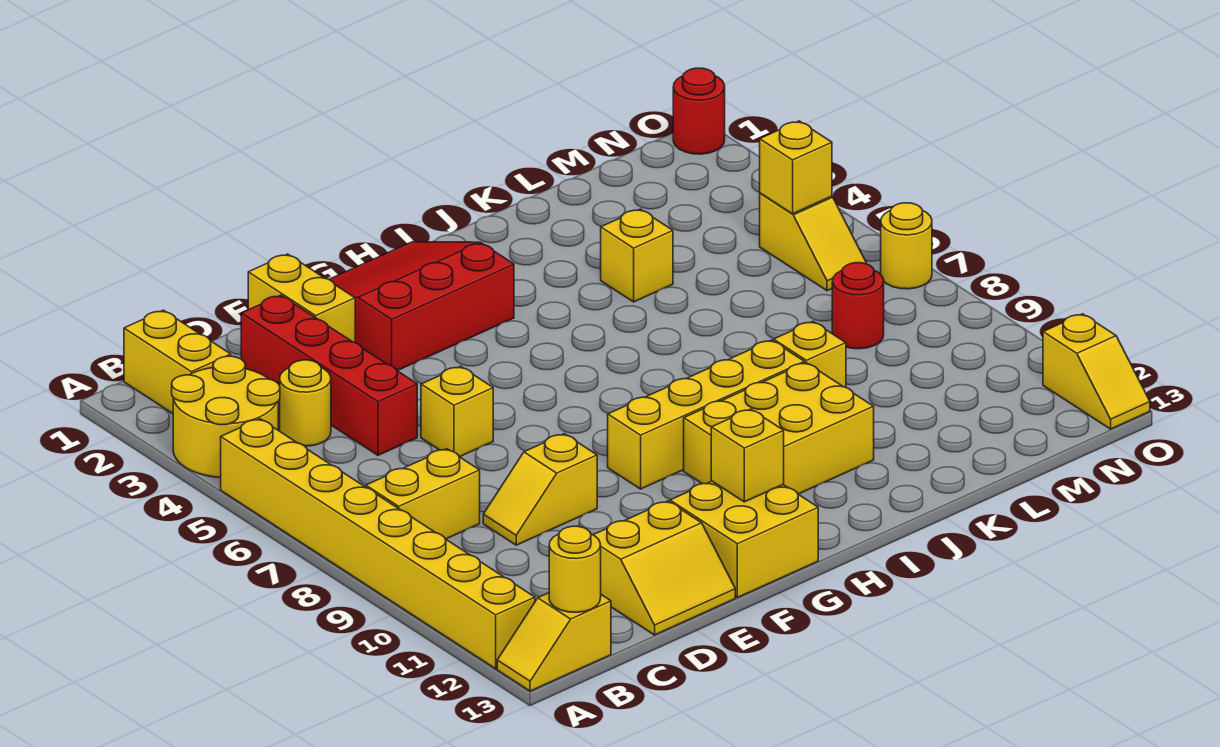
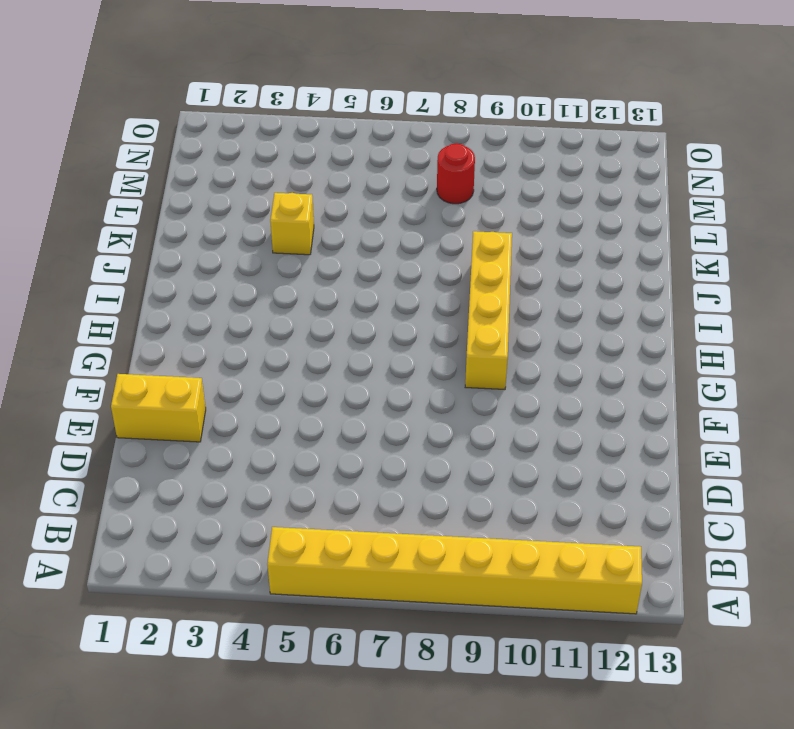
none -> yellow round brick A3:B4 level 1
none -> yellow slope A13:B13 level 1 top B
none -> yellow brick B1:B2 level 1

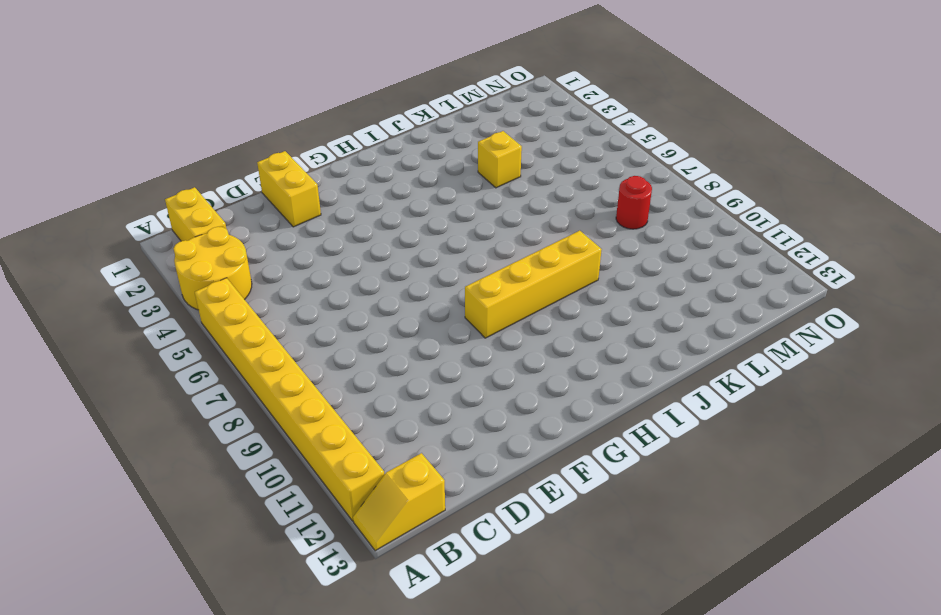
none -> yellow brick B8:C8 level 1
none -> yellow round brick C4 level 1
none -> red brick D2:D5 level 1

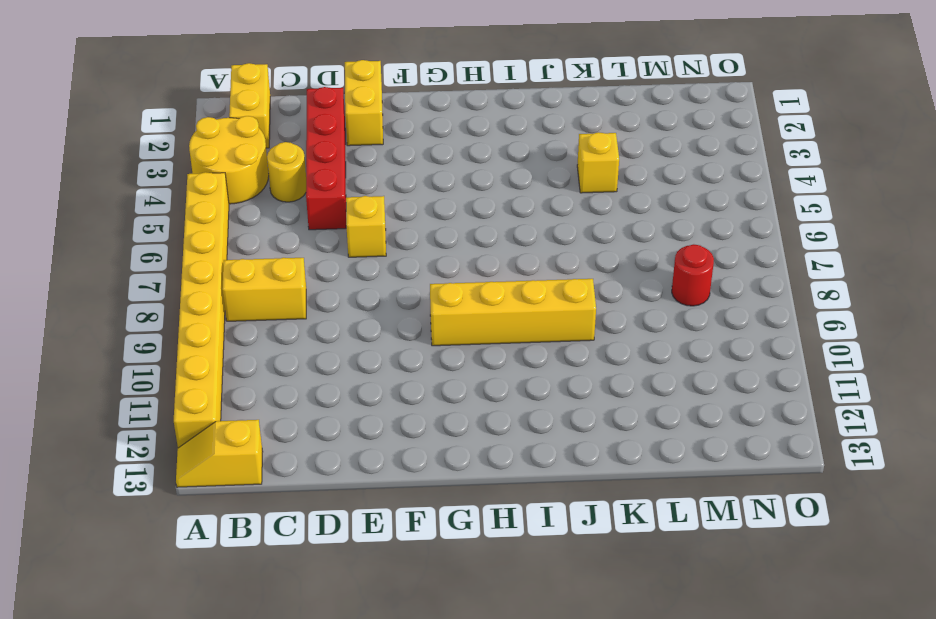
none -> yellow slope D9:E9 level 1 top E
none -> yellow slope D12:E13 level 1 top 12
none -> red slope F1:H3 level 1 top 3

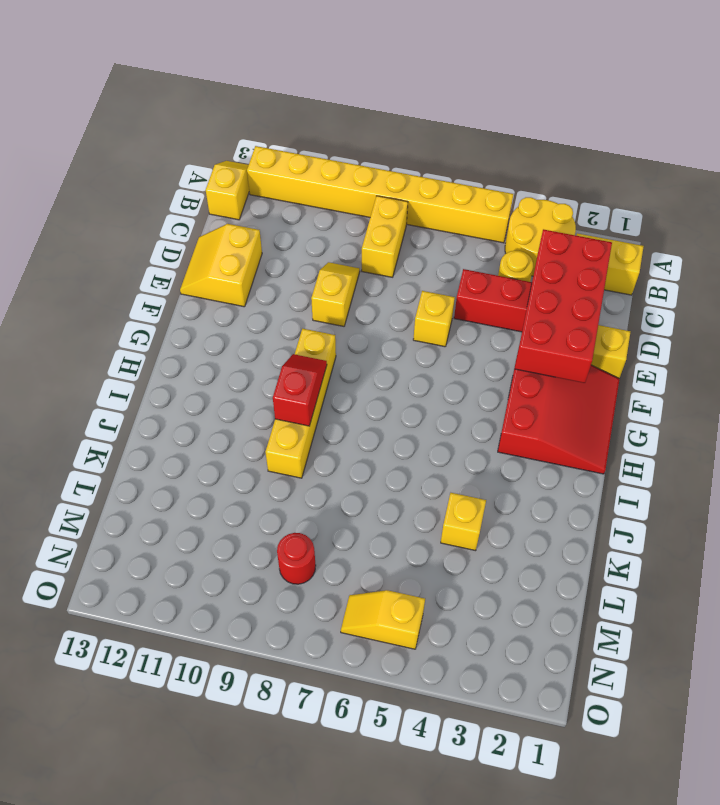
red brick C2:F3 level 2 -> none
red slope H9:I9 level 2 top I -> none
none -> yellow brick F12:G13 level 1
none -> yellow brick H10:J11 level 1
none -> yellow brick K9 level 1

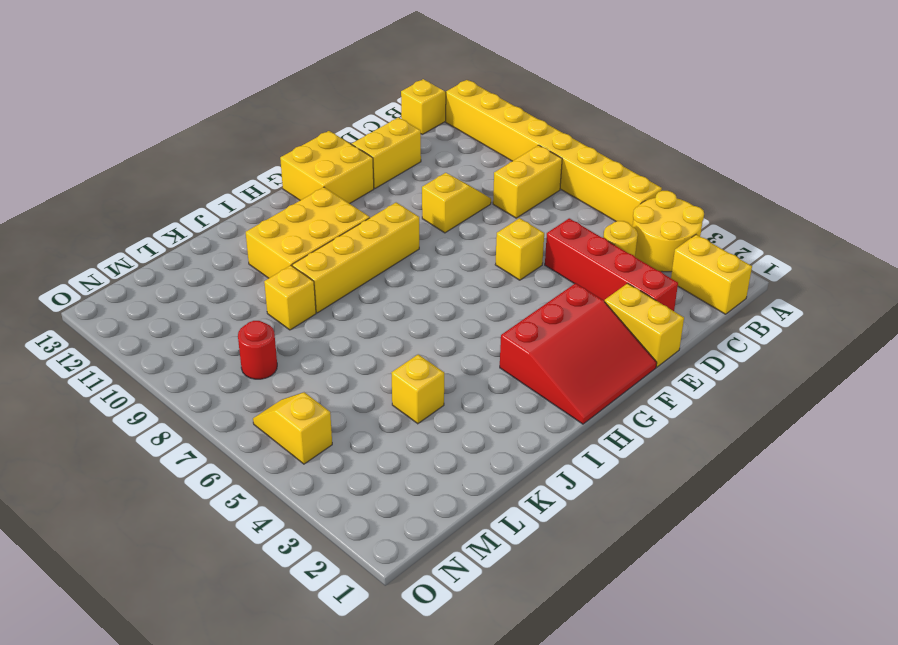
none -> red round brick O1 level 1
none -> yellow round brick O7 level 1
none -> yellow slope O12:O13 level 1 top 12

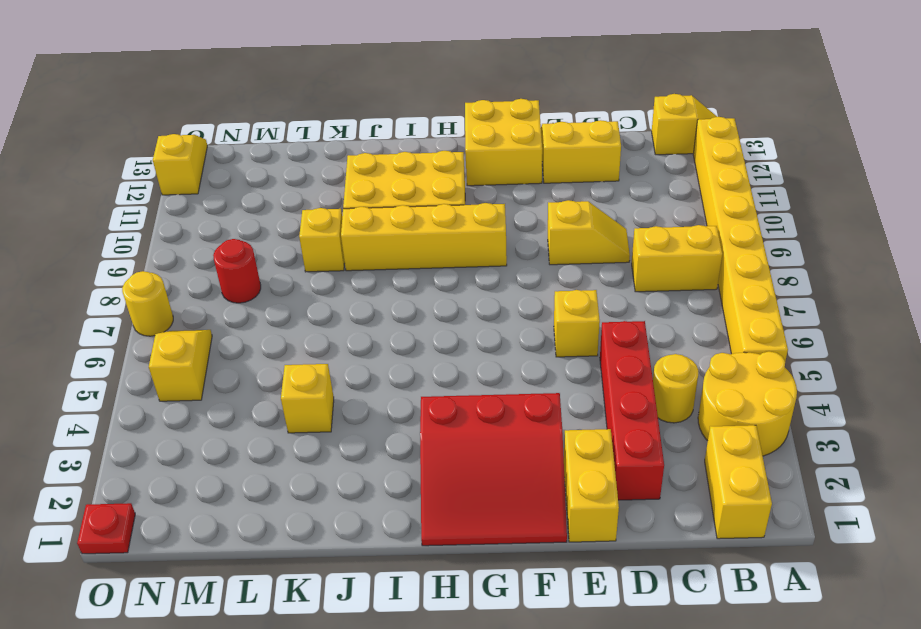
red plate O1 level 1 -> red round brick O1 level 1
none -> yellow round brick B13 level 2
none -> yellow brick G12 level 2
none -> yellow brick N5 level 2

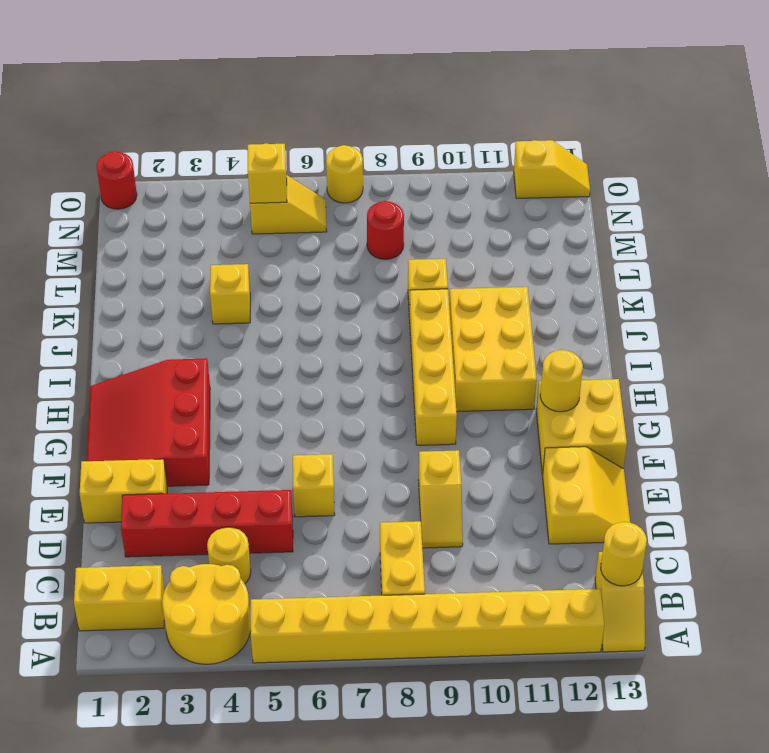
yellow round brick G12 level 2 -> yellow brick G12 level 2

